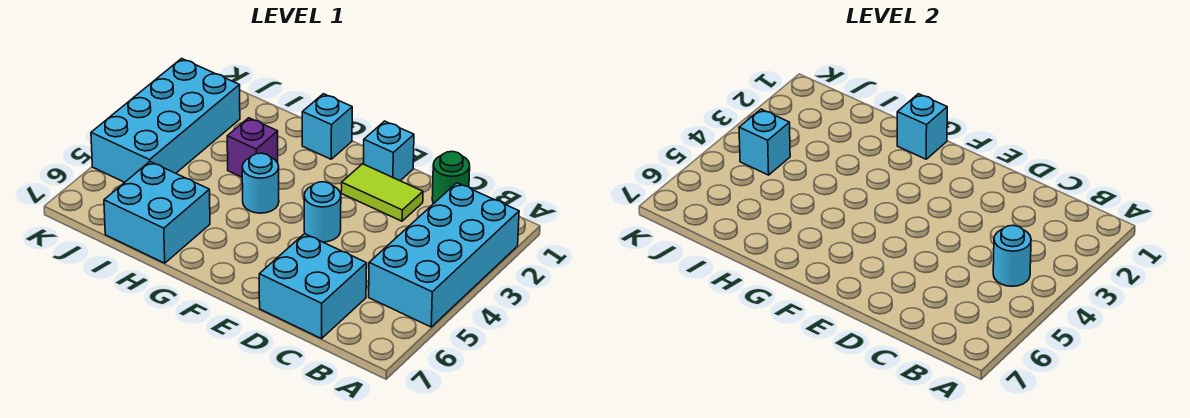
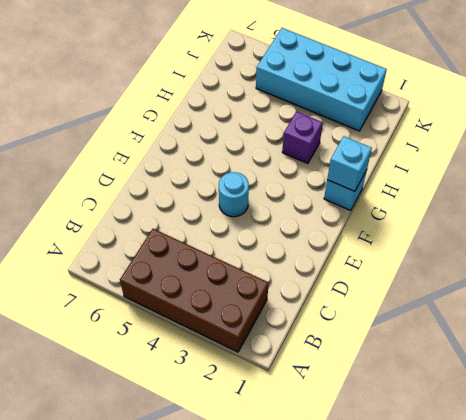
brown brick A2:B5 level 1 -> cyan brick A2:B5 level 1
none -> green round brick C1 level 1
none -> cyan brick C6:D7 level 1
none -> lime tile D2:E2 level 1

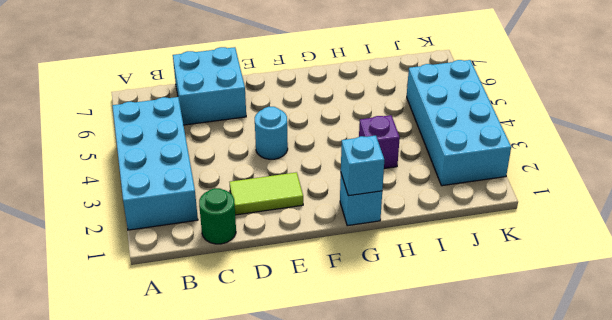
none -> cyan brick E1 level 1
none -> cyan round brick G4 level 1
none -> cyan brick H6:I7 level 1

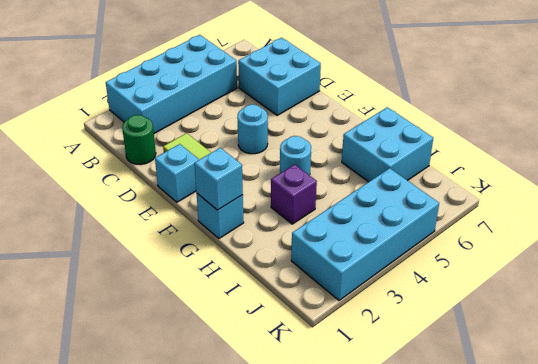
none -> cyan round brick B4 level 2
none -> cyan brick J4 level 2

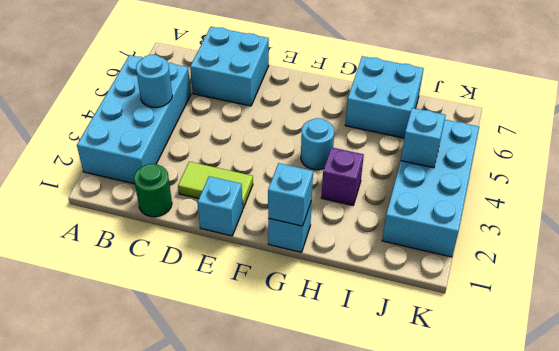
none -> cyan round brick E4 level 1

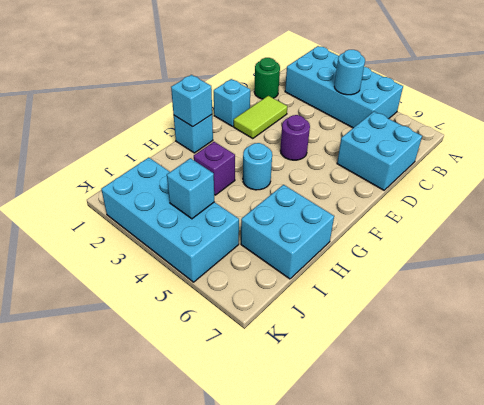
purple round brick E4 level 1 -> cyan round brick E4 level 1

